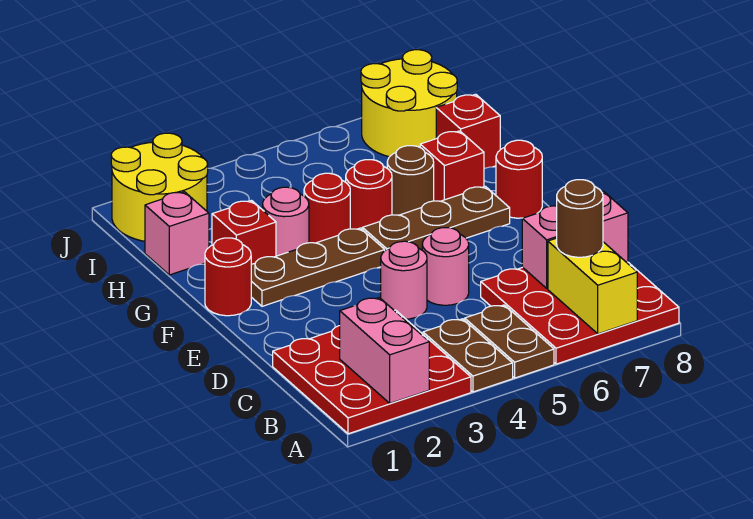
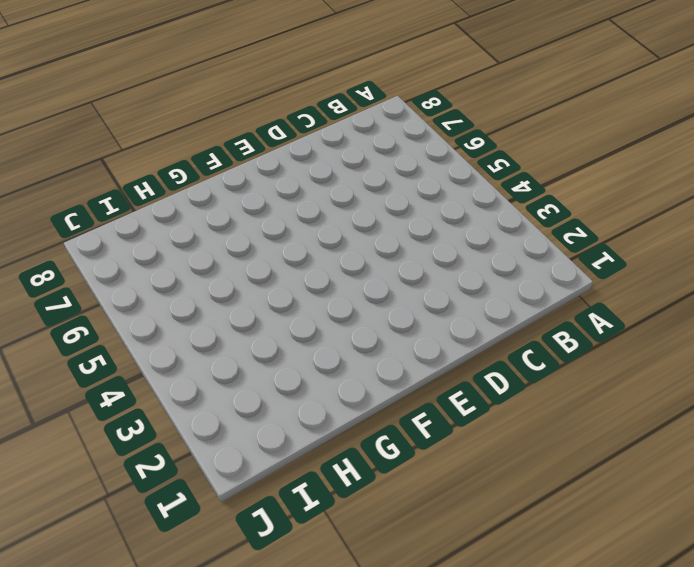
none -> red plate A1:C3 level 1
none -> brown plate A4:B4 level 1
none -> brown plate A5:B5 level 1

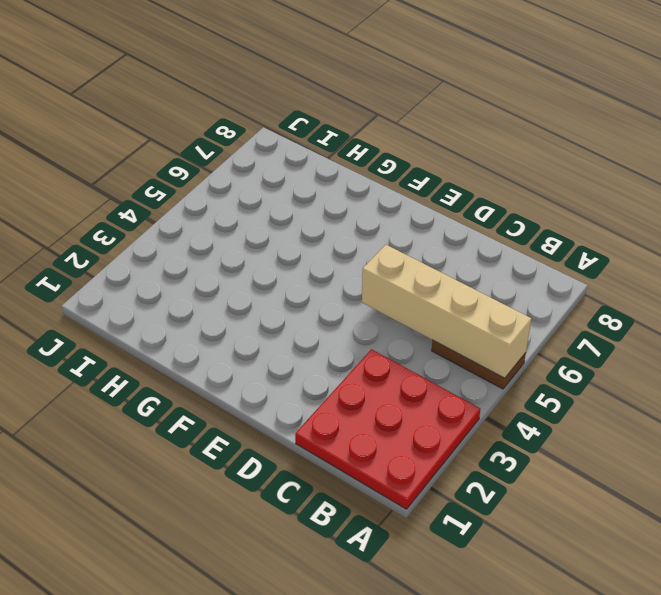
tan brick A5:D5 level 2 -> none
none -> brown plate A4:B4 level 1
none -> red plate A6:C8 level 1
none -> pink round brick D4 level 1

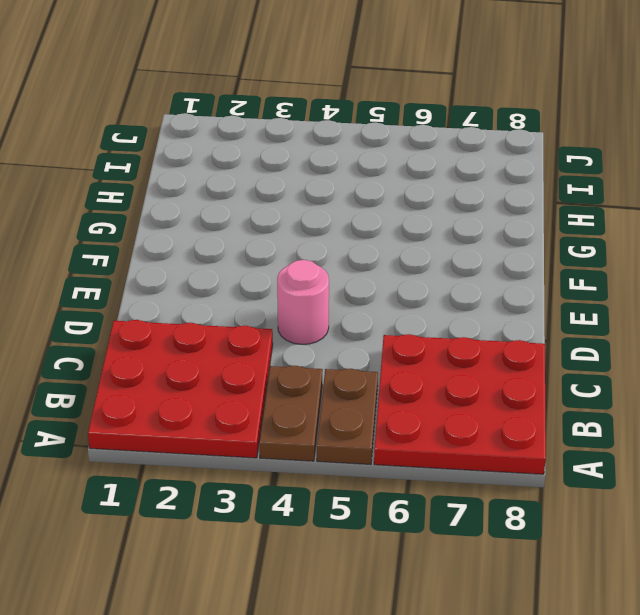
none -> pink round brick D5 level 1
none -> red round brick F1 level 1
none -> brown plate F2:F4 level 1

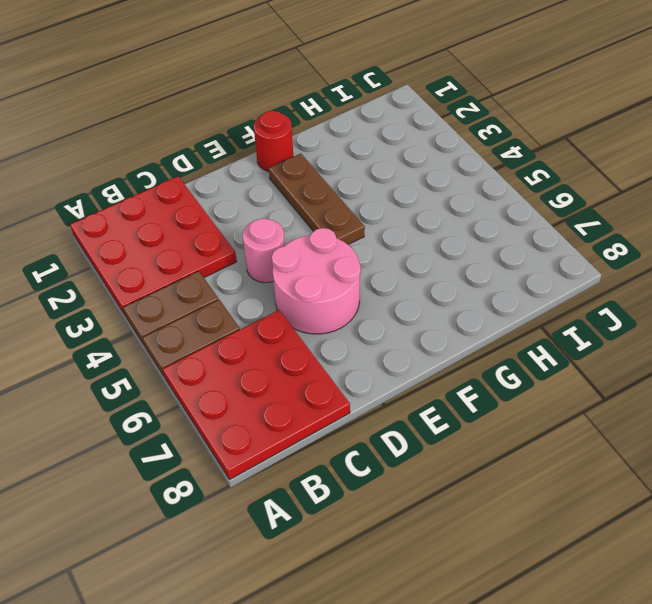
pink round brick D5:E6 level 1 -> pink round brick D5 level 1
none -> brown plate F5:F7 level 1
none -> red round brick F8 level 1
none -> red brick G2 level 1

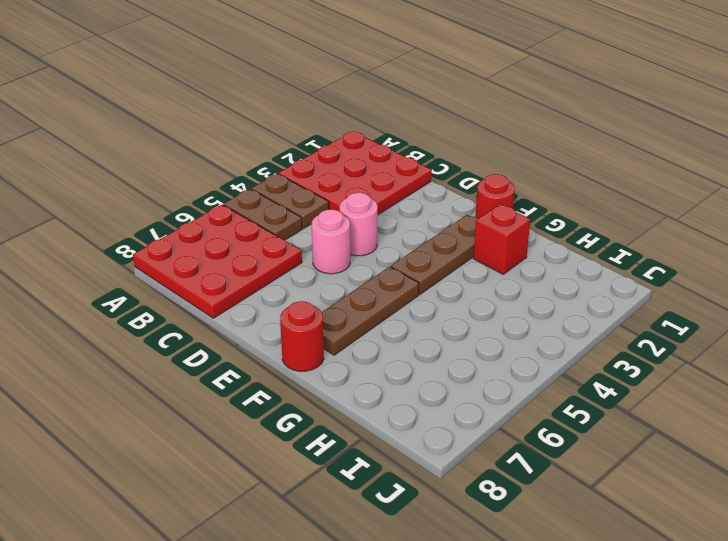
none -> pink round brick G3 level 1
none -> red round brick G4 level 1
none -> red round brick G5 level 1

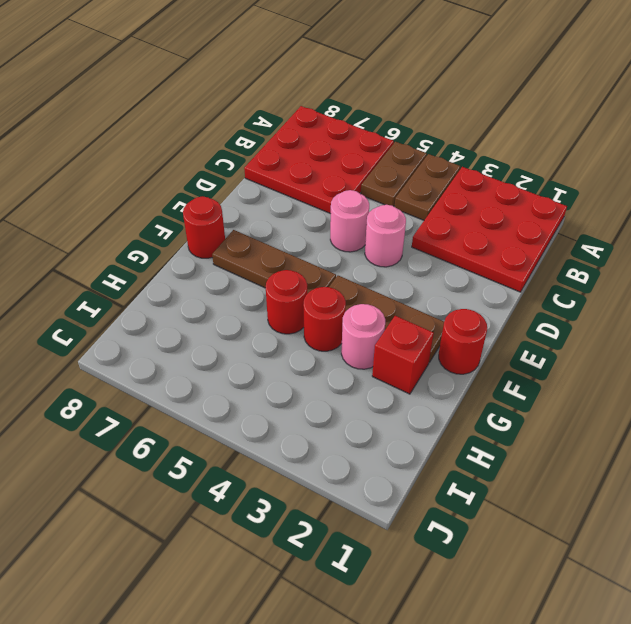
none -> brown round brick G6 level 1
none -> red brick G7 level 1
none -> pink brick H1 level 1

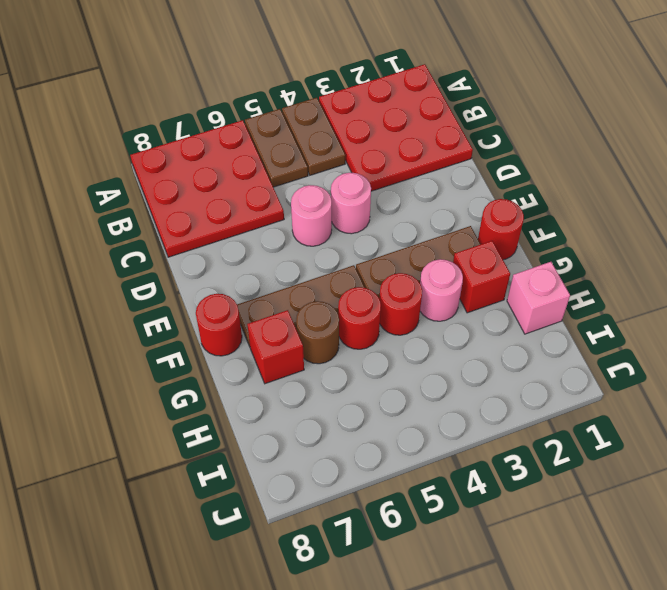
none -> red brick H8 level 1
none -> yellow round brick I1:J2 level 1
none -> yellow round brick I7:J8 level 1

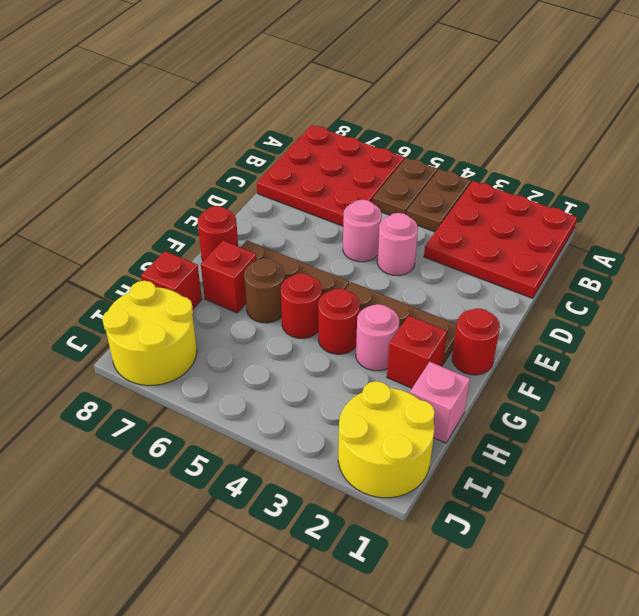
none -> pink brick A2:B2 level 2
none -> yellow brick A7:B7 level 2
none -> pink brick C7:C8 level 2

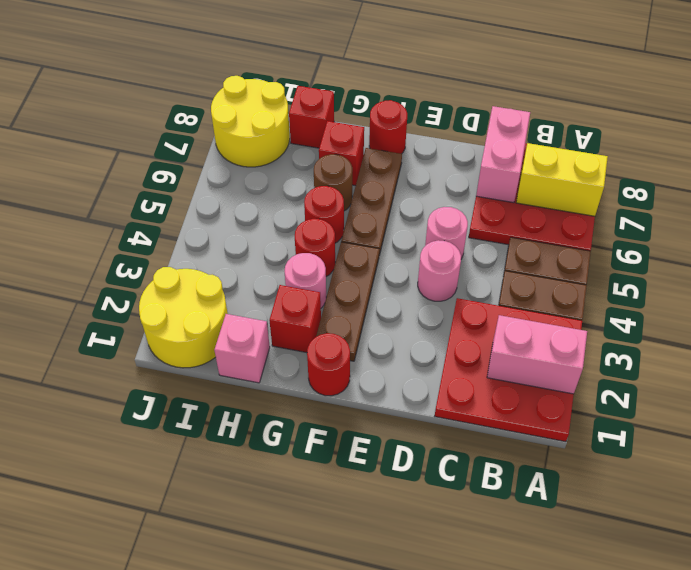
none -> brown round brick B7 level 3

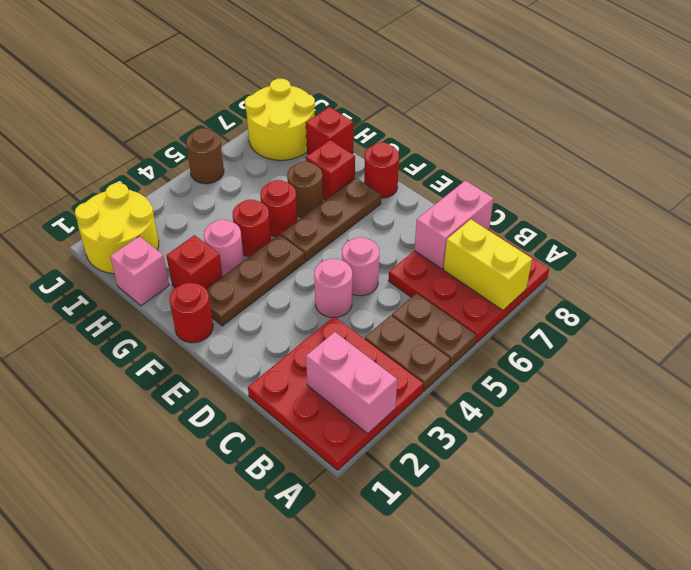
brown round brick J5 level 1 -> brown round brick B7 level 3

